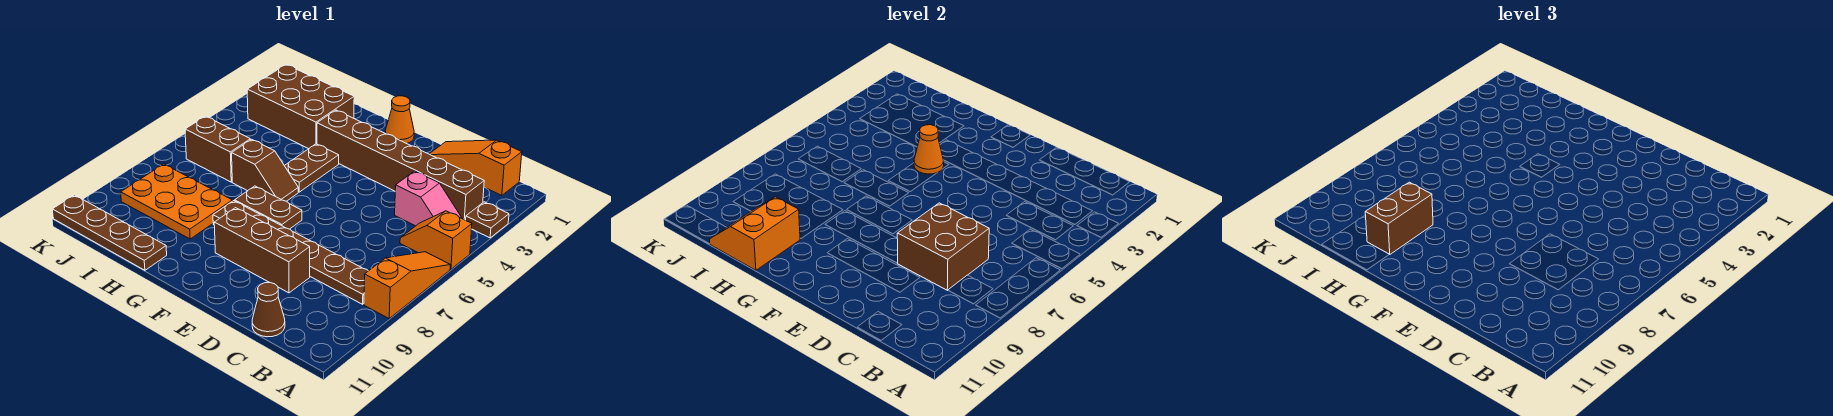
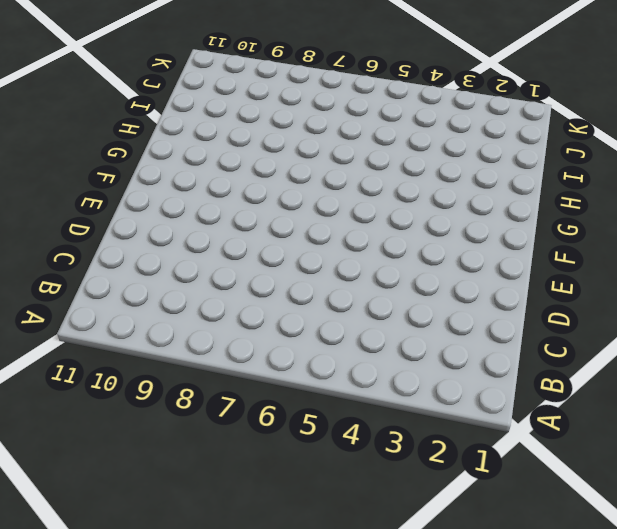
none -> brown plate A3 level 1
none -> orange slope A5:B5 level 1 top A
none -> orange slope A6:A8 level 1 top 8

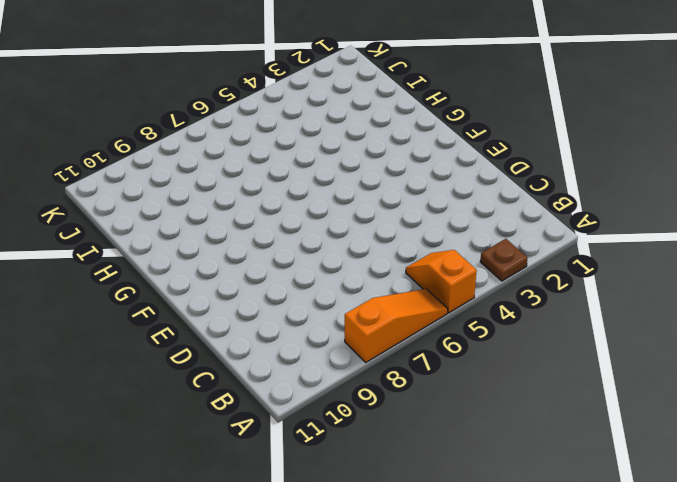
none -> orange slope B1:D1 level 1 top B
none -> brown brick B3:G3 level 1
none -> pink slope B4:C4 level 1 top C

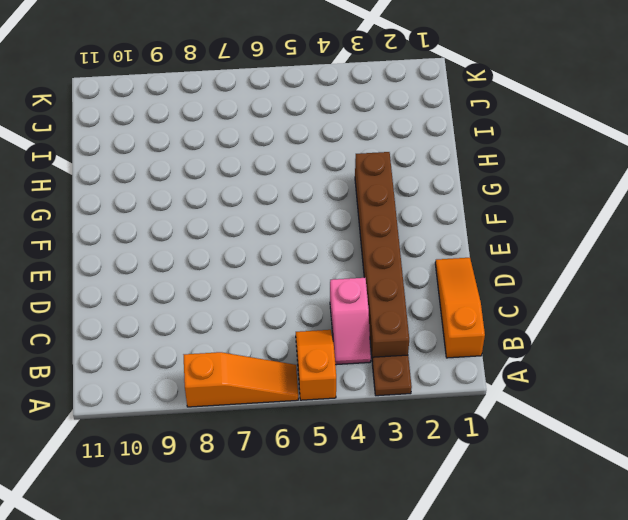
none -> brown plate B8:G8 level 1
none -> brown cone C11 level 1
none -> brown brick D9:F9 level 1

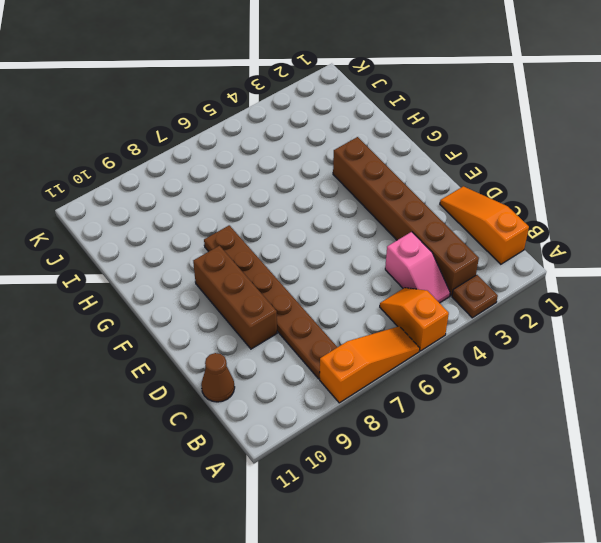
none -> orange cone F1 level 1
none -> brown plate F7:G7 level 1
none -> brown plate G4:G5 level 1

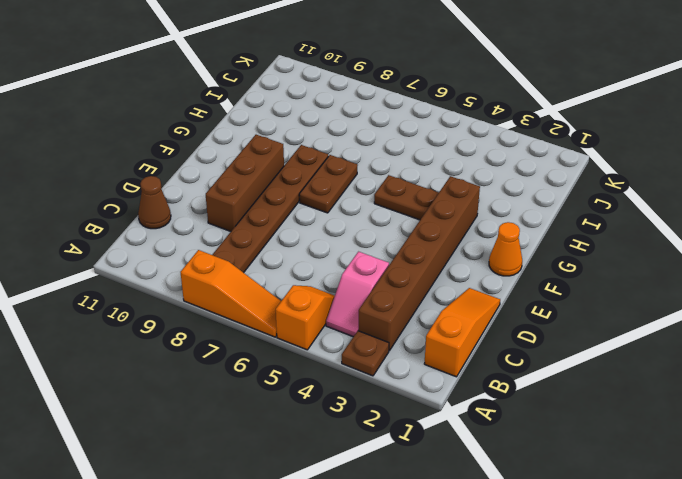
none -> brown slope G6:H6 level 1 top H
none -> brown brick H2:J3 level 1
none -> orange plate H8:J9 level 1

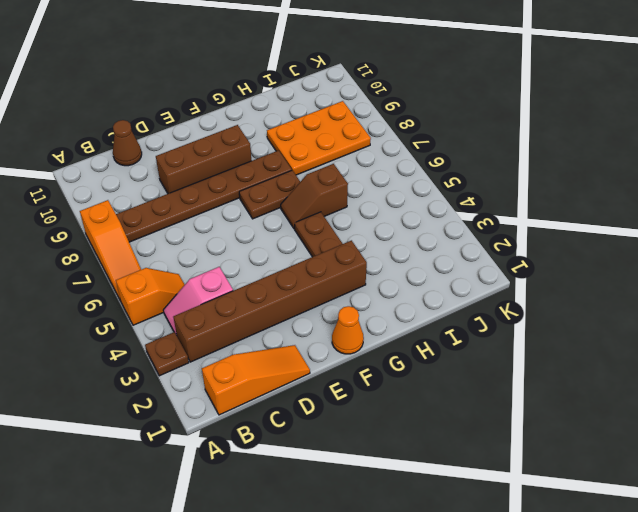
none -> brown brick H2:J3 level 1
none -> brown plate H11:K11 level 1
none -> brown brick I6:J6 level 1

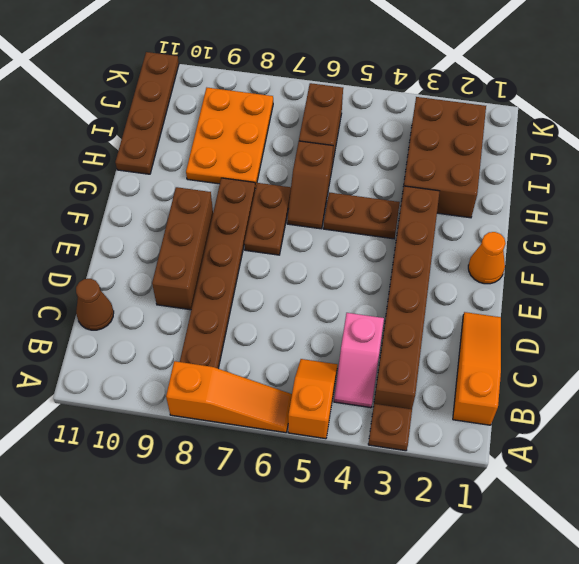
none -> brown brick C7:D8 level 2
none -> orange cone G4 level 2
none -> orange slope H10:I11 level 2 top H

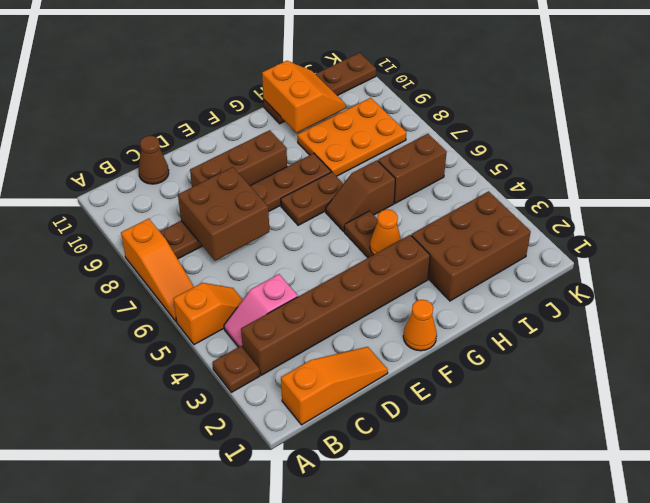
none -> brown brick H9:H10 level 3

